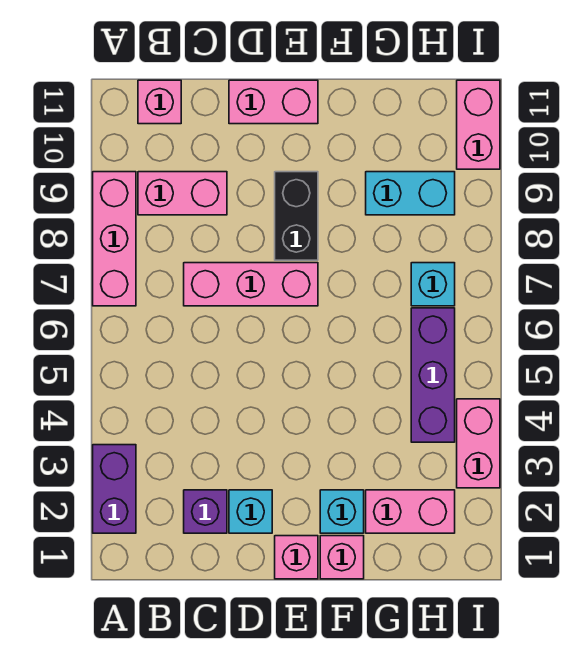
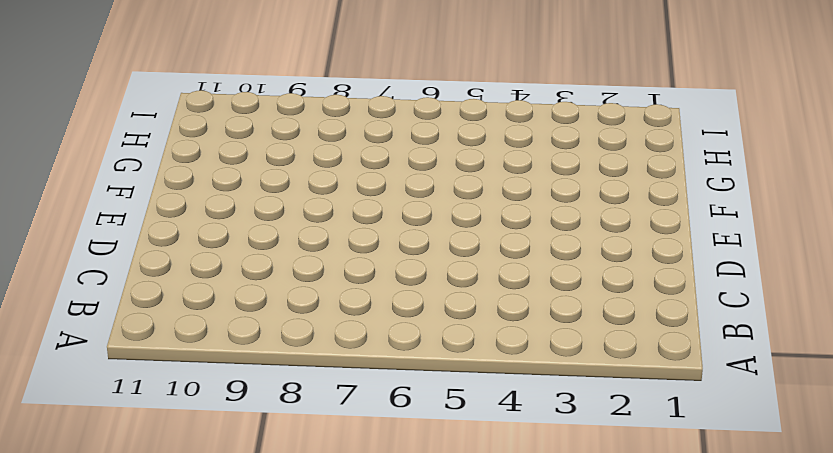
none -> purple brick A2:A3 level 1
none -> pink brick A7:A9 level 1
none -> pink brick B9:C9 level 1

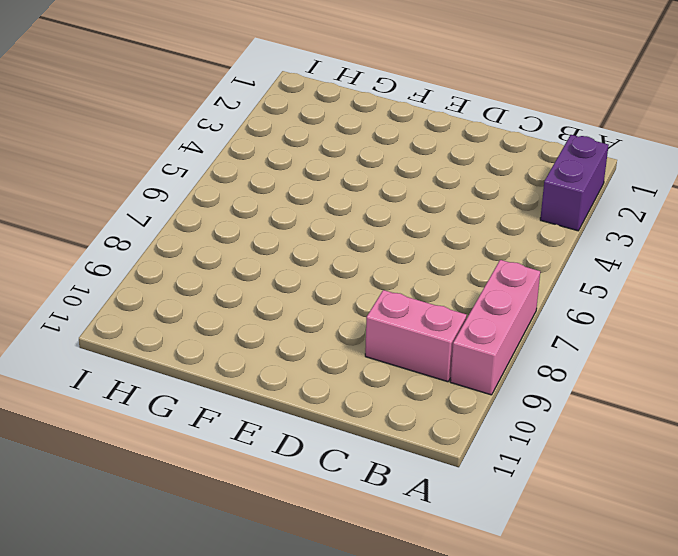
none -> pink brick B11 level 1
none -> purple brick C2 level 1
none -> pink brick C7:E7 level 1

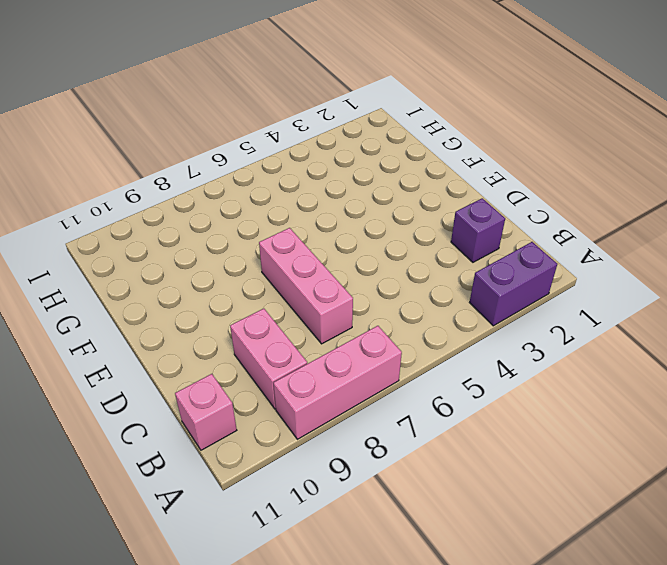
none -> cyan brick D2 level 1
none -> pink brick D11:E11 level 1
none -> pink brick E1 level 1

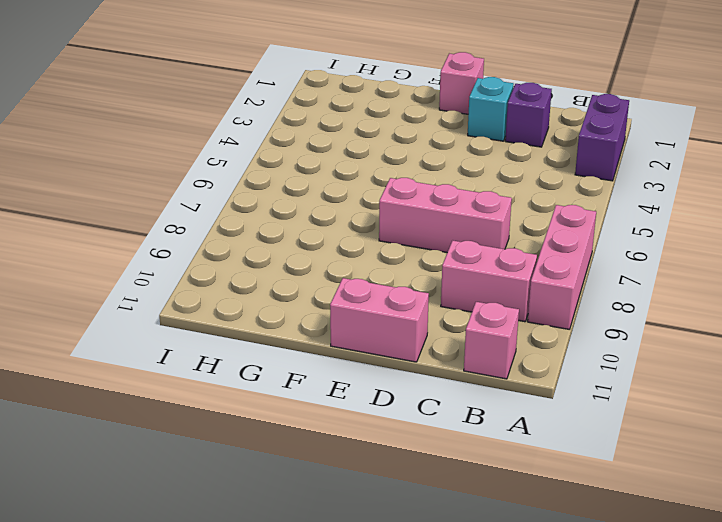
none -> black brick E8:E9 level 1
none -> pink brick F1 level 1
none -> cyan brick F2 level 1

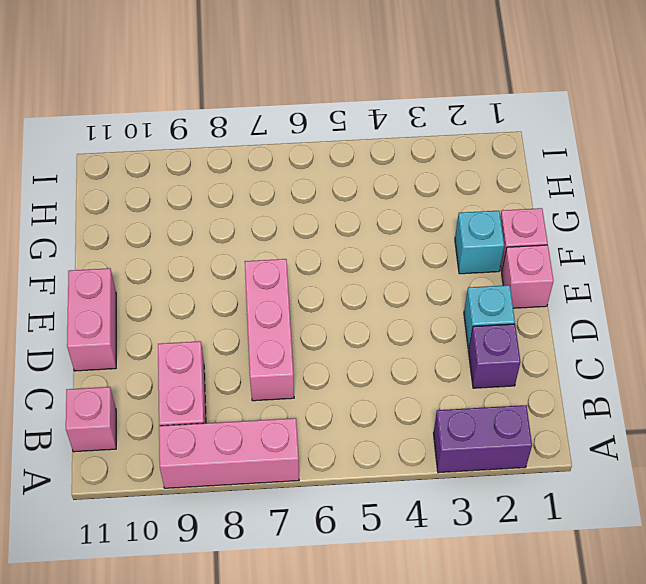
none -> black brick E8:E9 level 1
none -> pink brick G2:H2 level 1
none -> cyan brick G9:H9 level 1

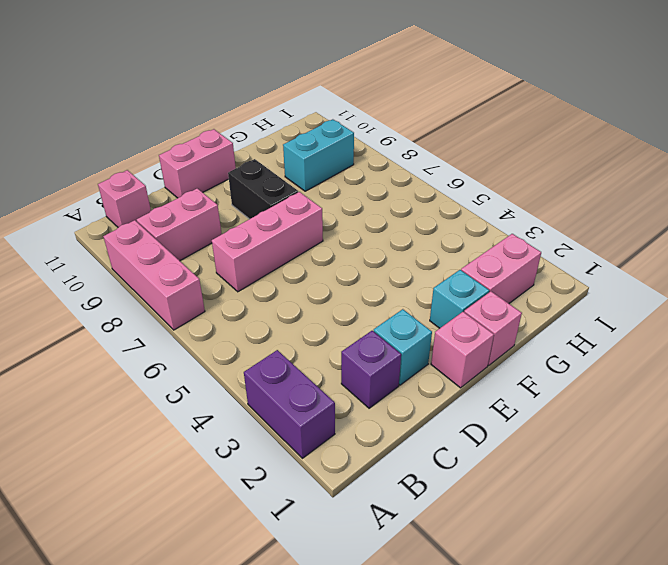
none -> purple brick H4:H6 level 1
none -> cyan brick H7 level 1
none -> pink brick I3:I4 level 1

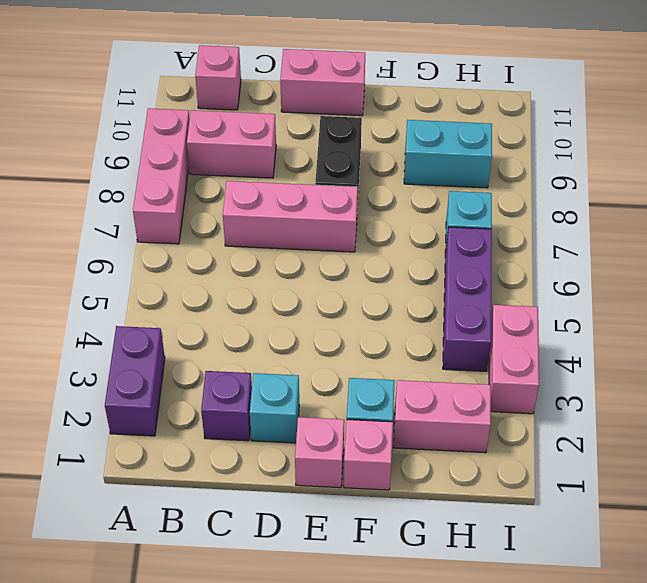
none -> pink brick I10:I11 level 1

